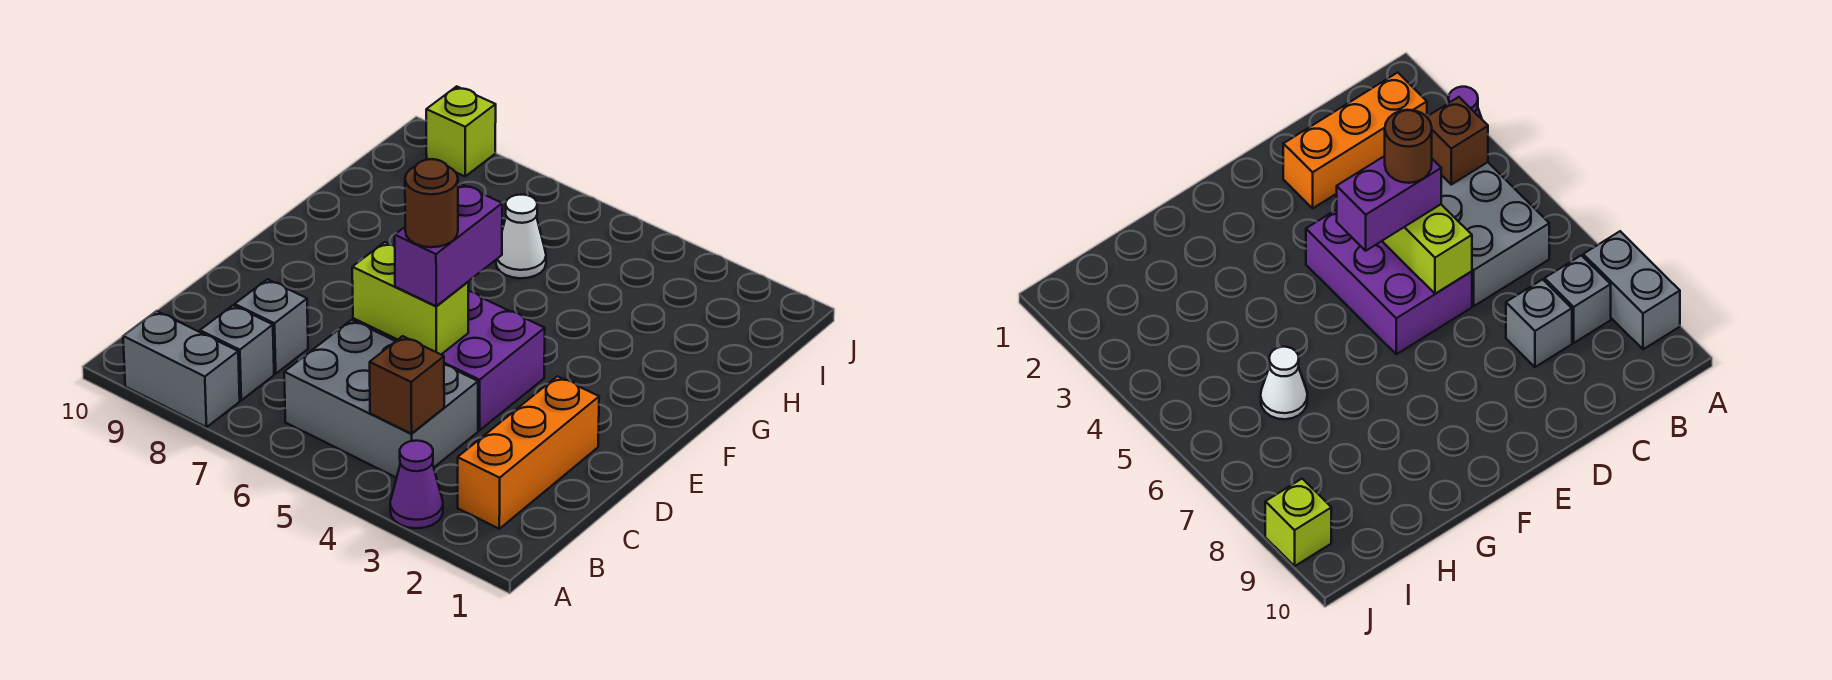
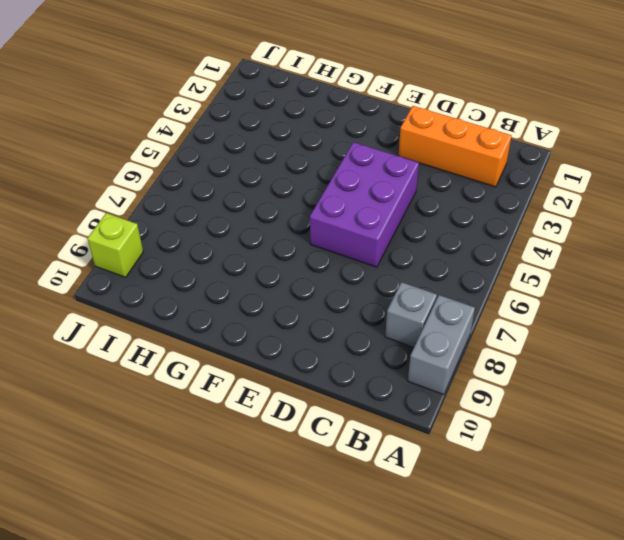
none -> purple cone A3 level 1
none -> grey brick B4:C6 level 1
none -> grey brick C8 level 1

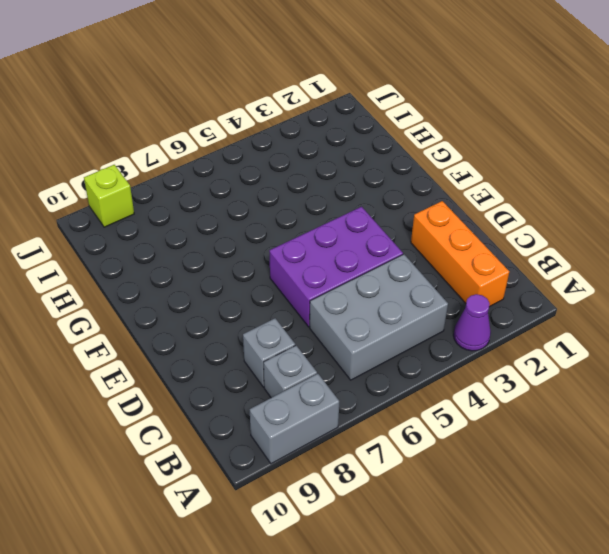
none -> white cone H6 level 1
none -> brown brick B4 level 2
none -> lime brick D5:D6 level 2

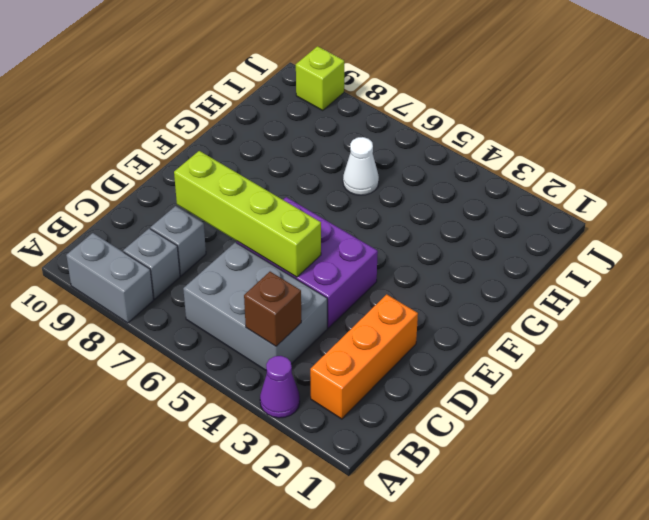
lime brick D5:D8 level 2 -> lime brick D5:D6 level 2
none -> purple brick D5:E5 level 3
none -> brown round brick D5 level 4

